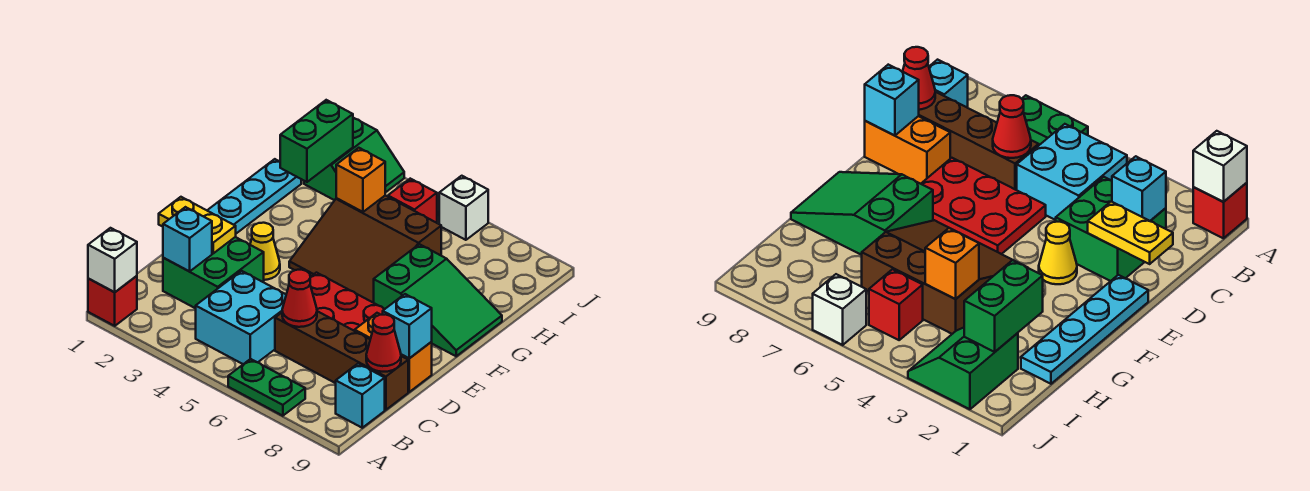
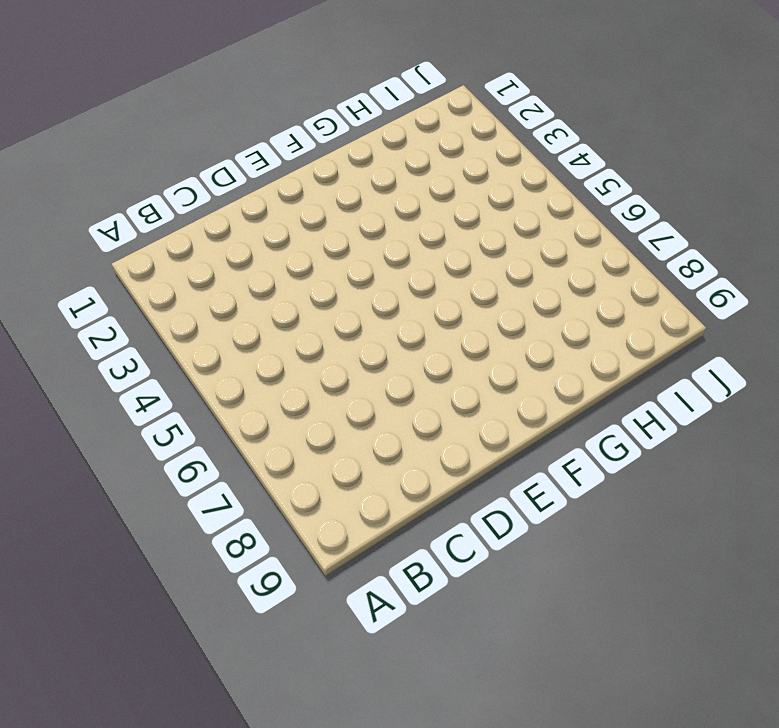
none -> red brick A1 level 1
none -> green plate A6:A7 level 1
none -> cyan brick B4:C5 level 1

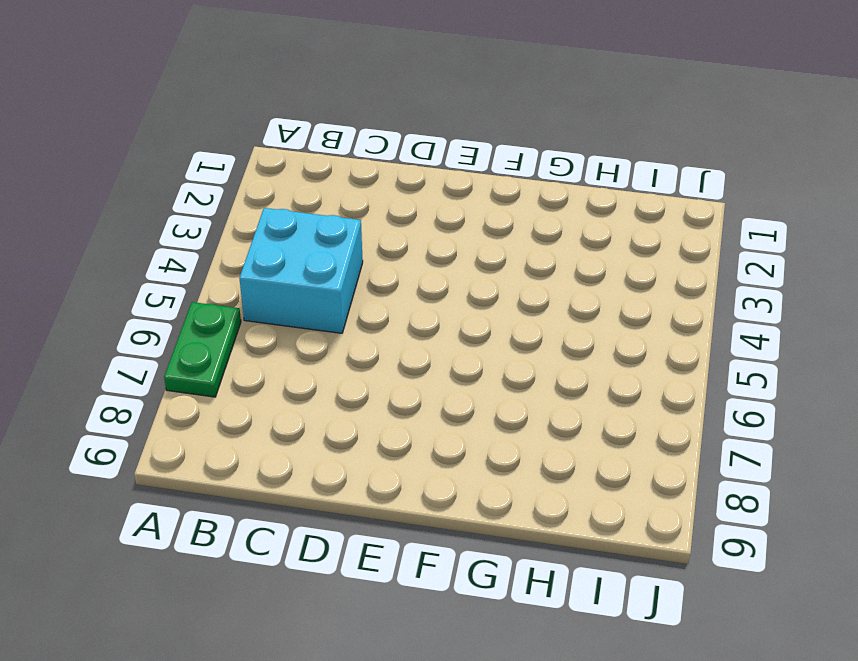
none -> red brick A1 level 1
none -> cyan brick B9 level 1
none -> green brick C2:D3 level 1

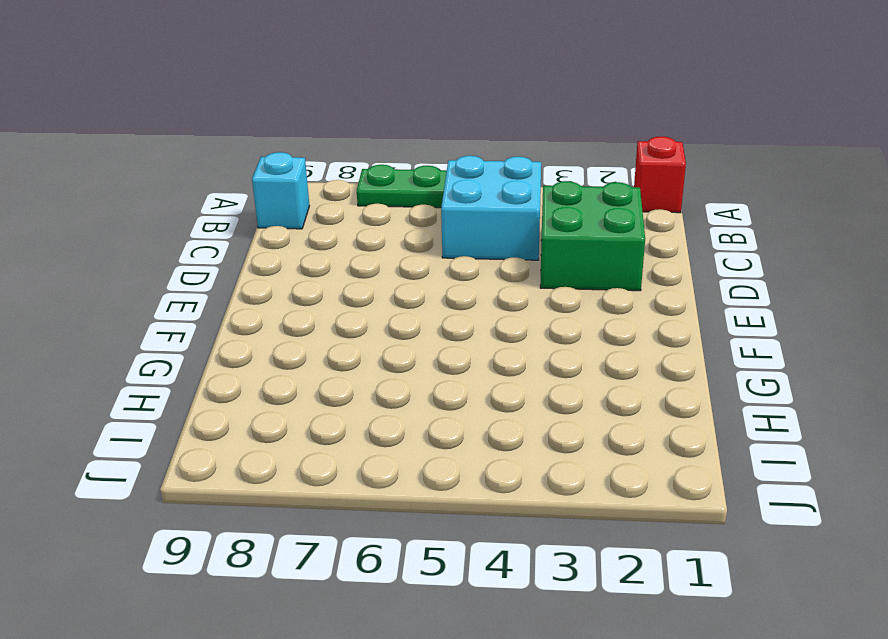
none -> brown brick C6:C9 level 1
none -> red plate D5:E7 level 1
none -> orange brick D8:D9 level 1

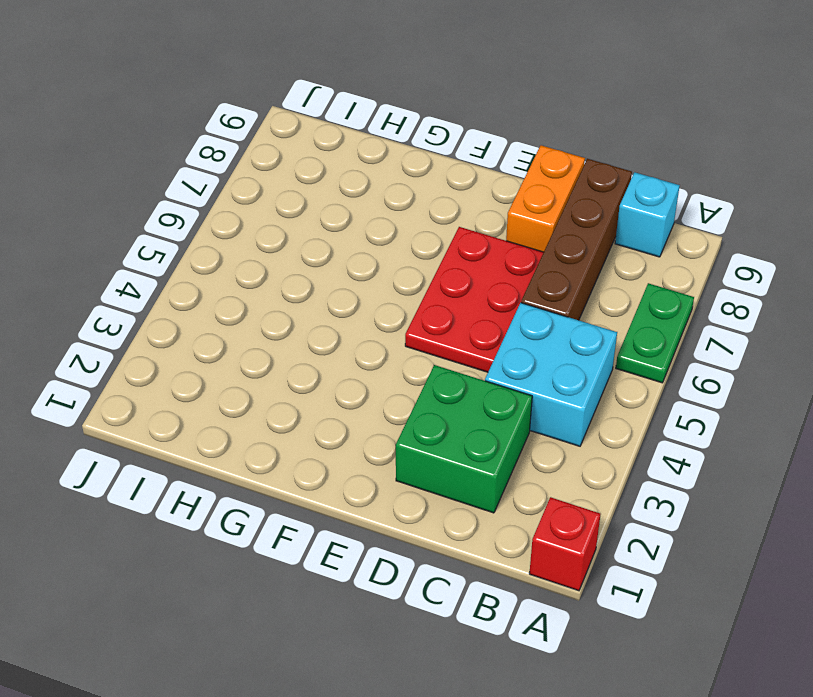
none -> cyan plate E1:H1 level 1
none -> yellow cone E3 level 1
none -> brown slope F4:H6 level 1 top H

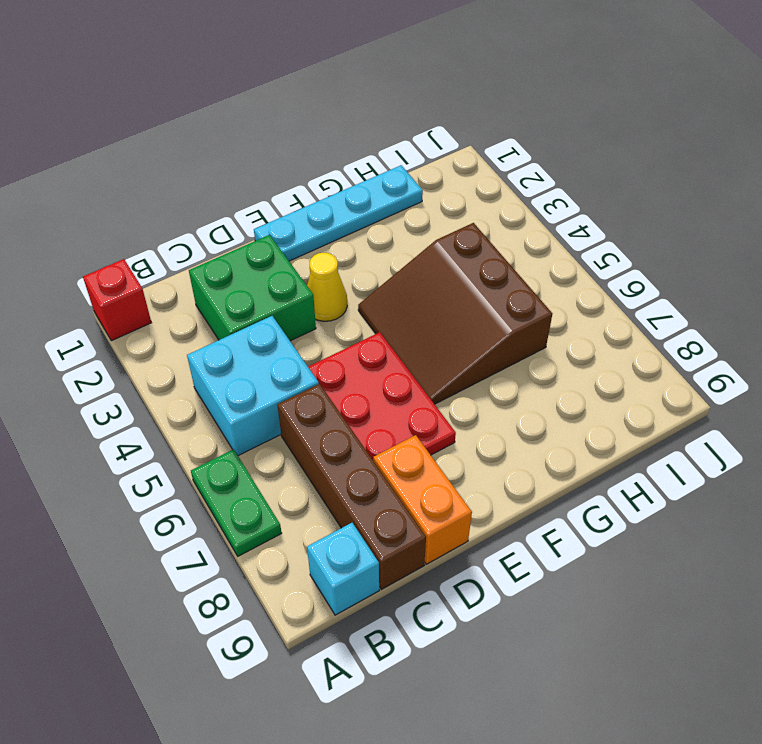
none -> green slope F7:G9 level 1 top 7
none -> green slope I2:J3 level 1 top 2
none -> red brick I5 level 1

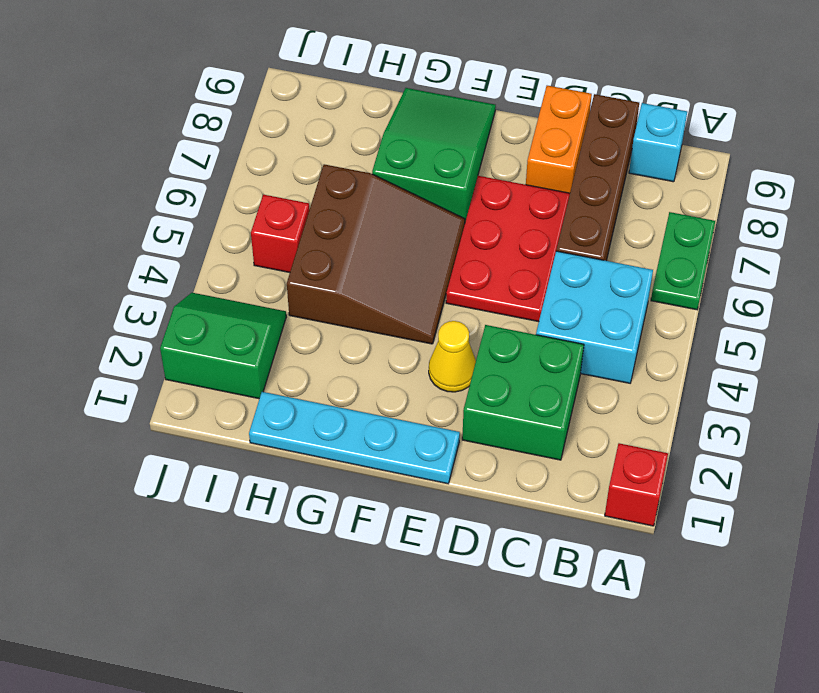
none -> white brick J6 level 1
none -> white brick A1 level 2
none -> cyan brick C2 level 2

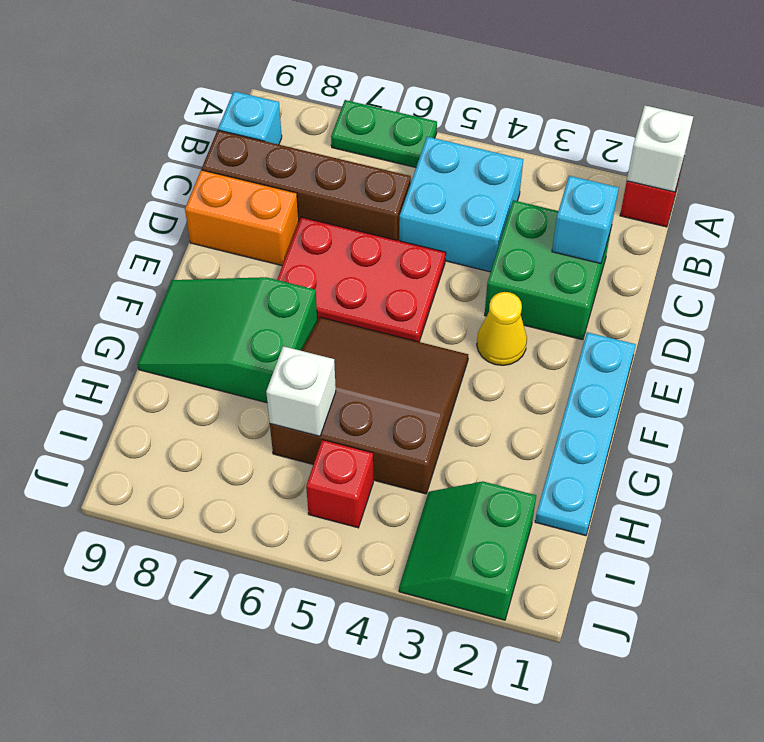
white brick H6 level 2 -> white brick J6 level 1
none -> red cone C6 level 2
none -> red cone C9 level 2
none -> yellow plate D1:D2 level 2

